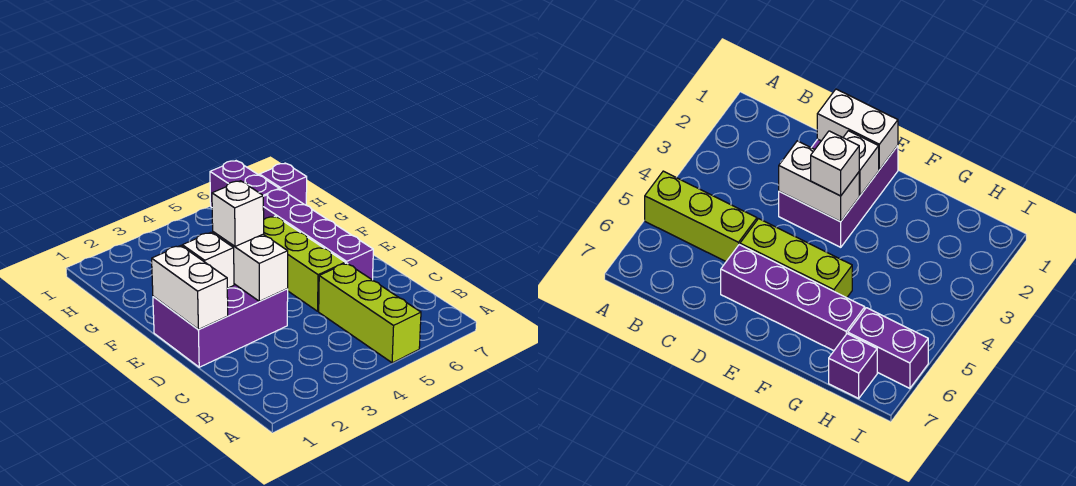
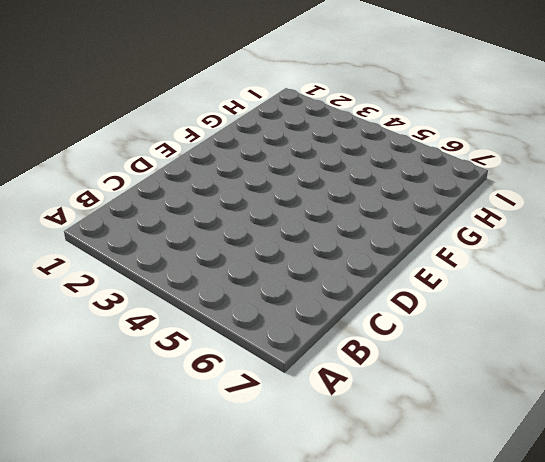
none -> lime brick A5:C5 level 1
none -> purple brick D1:E3 level 1

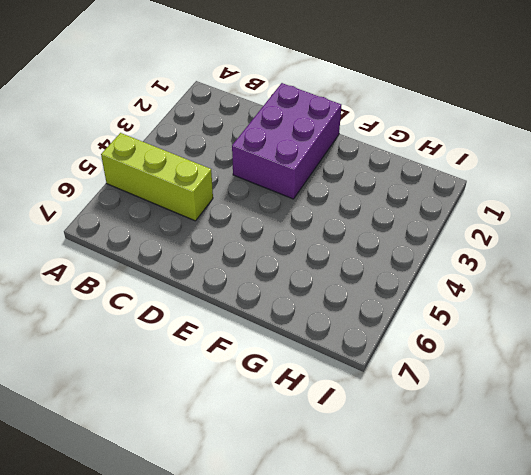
none -> lime brick D5:F5 level 1
none -> purple brick D6:G6 level 1

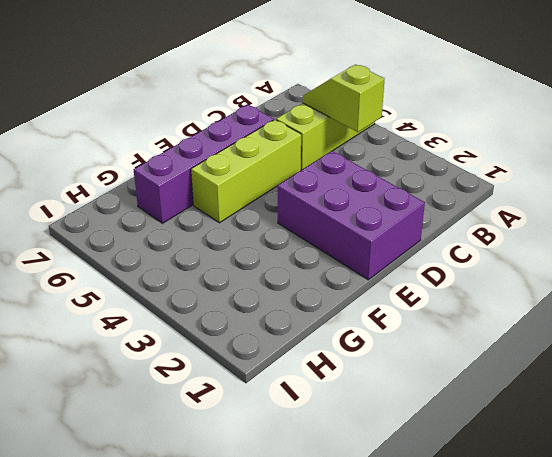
lime slope B4:B5 level 2 top 4 -> none
none -> purple brick H6:I6 level 1
none -> purple brick H7 level 1

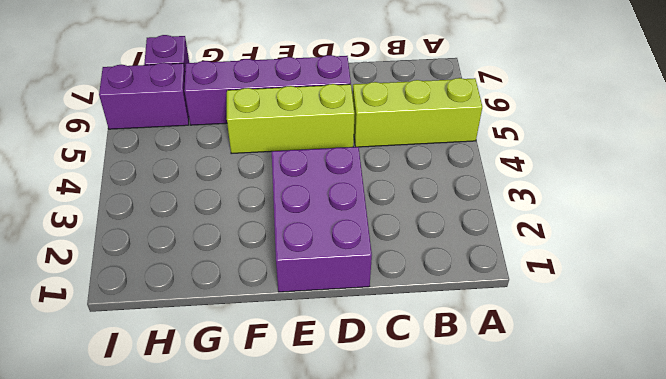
none -> white brick D1:E1 level 2
none -> white brick D3:E3 level 2

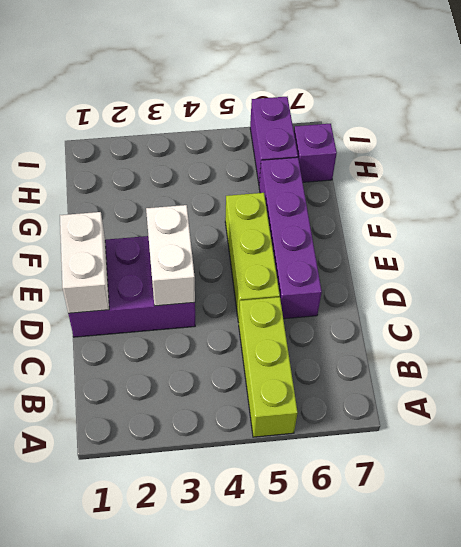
none -> white brick E2 level 2
none -> white brick E3 level 3

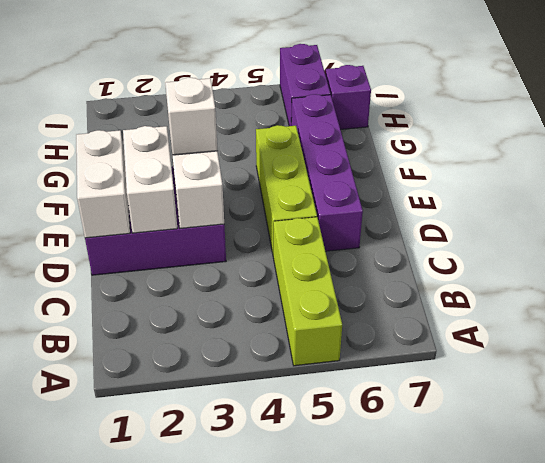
white brick D2:E2 level 2 -> white brick E2 level 2

